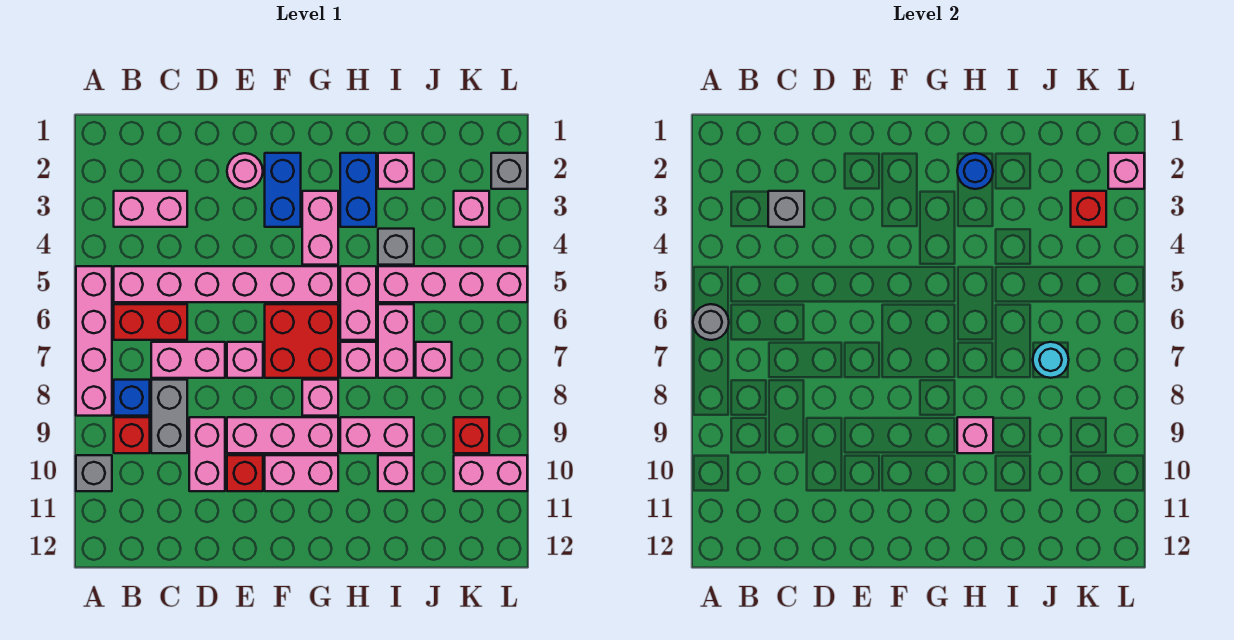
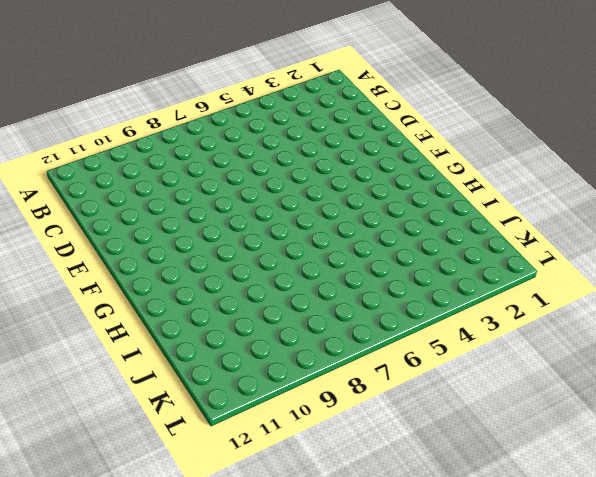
none -> pink brick A5:A8 level 1
none -> grey brick A10 level 1
none -> pink brick B3:C3 level 1
none -> pink brick B5:G5 level 1

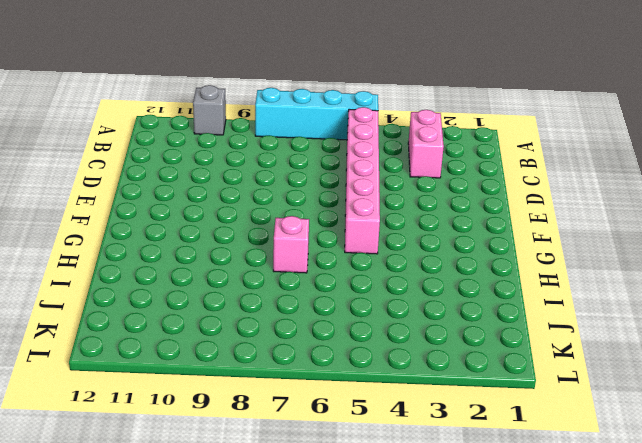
cyan brick A5:A8 level 1 -> pink brick A5:A8 level 1
none -> red brick B6:C6 level 1
none -> blue brick B8 level 1
none -> red brick B9 level 1
none -> pink brick C7:D7 level 1

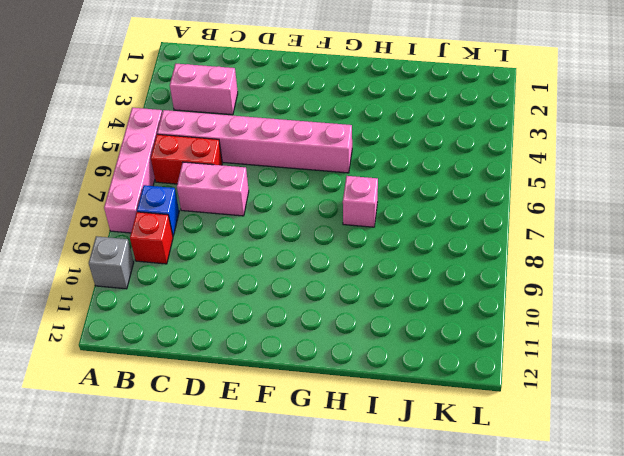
none -> grey brick C8:C9 level 1
none -> pink brick D9:D10 level 1
none -> pink round brick E2 level 1
none -> pink brick E7 level 1

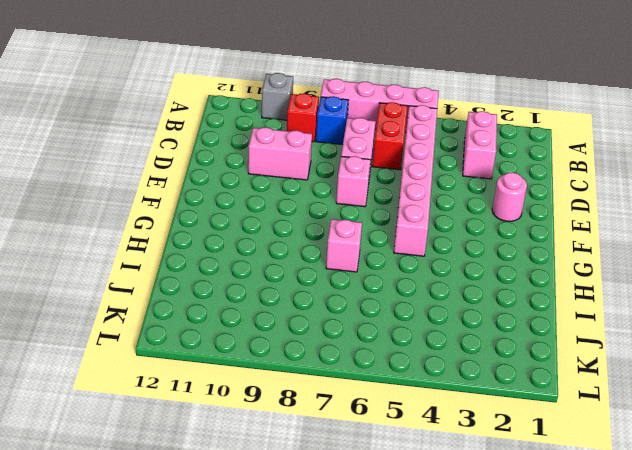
none -> grey brick C8:C9 level 1
none -> pink brick E9:G9 level 1
none -> red brick E10 level 1
none -> blue brick F2:F3 level 1

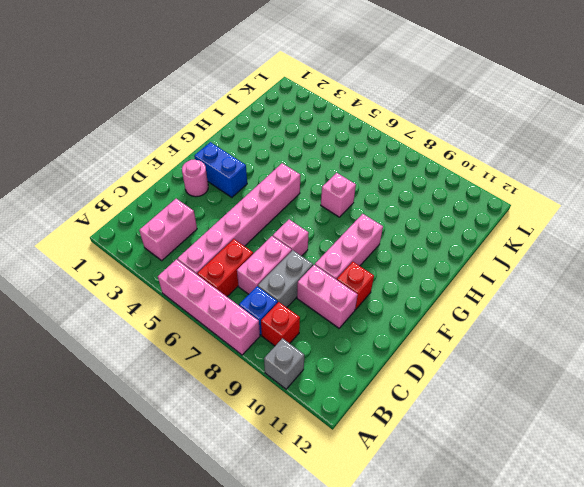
grey brick C8:D8 level 1 -> grey brick C8:C9 level 1
none -> red brick F6:G7 level 1
none -> pink brick F10:G10 level 1
none -> pink brick G3:G4 level 1
none -> pink brick G8 level 1

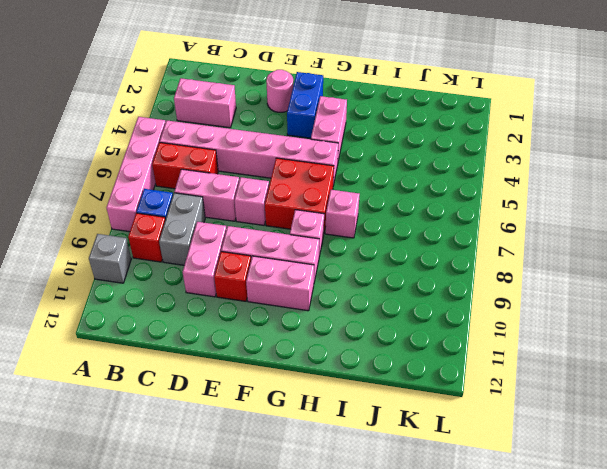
none -> blue brick H2:H3 level 1
none -> pink brick H5:H6 level 1
none -> pink brick H9:I9 level 1
none -> pink brick I2 level 1

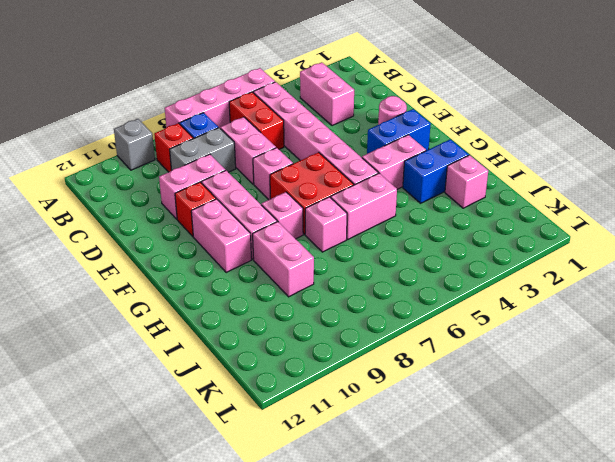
none -> grey brick I4 level 1
none -> pink brick I5:L5 level 1
none -> pink brick I6:I7 level 1
none -> pink brick I10 level 1

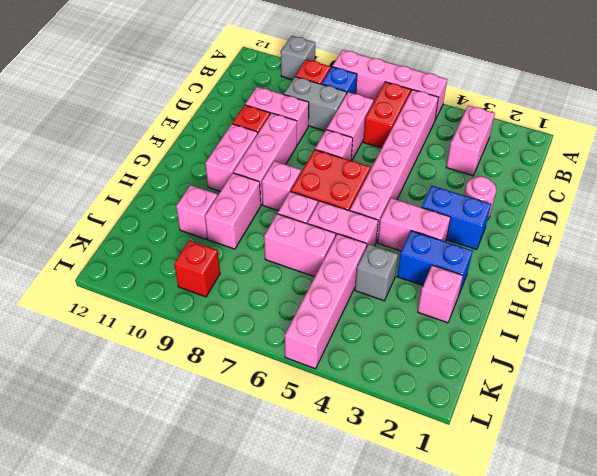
none -> pink brick J7 level 1
none -> pink brick K3 level 1
none -> pink brick K10:L10 level 1
none -> grey brick L2 level 1

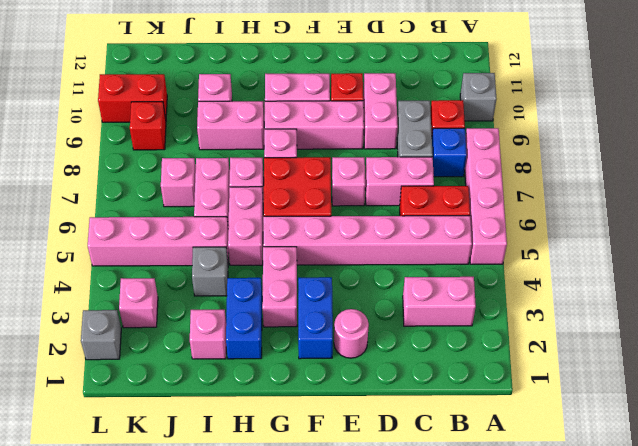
red brick K10:L10 level 1 -> pink brick K10:L10 level 1
none -> grey round brick A6 level 2
none -> grey brick C3 level 2
none -> blue round brick H2 level 2
none -> pink brick H9 level 2

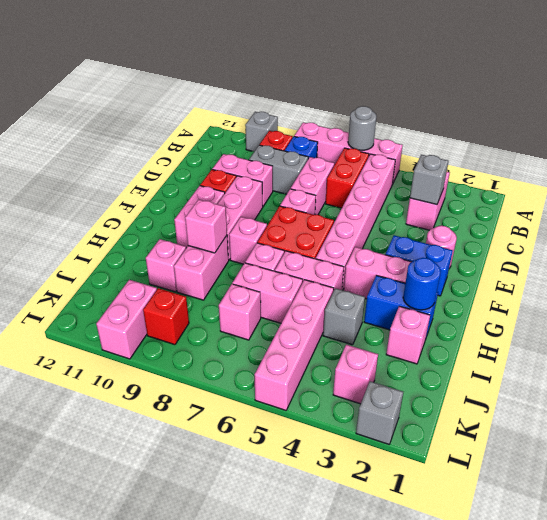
none -> cyan round brick J7 level 2
none -> red brick K3 level 2
none -> pink brick L2 level 2

